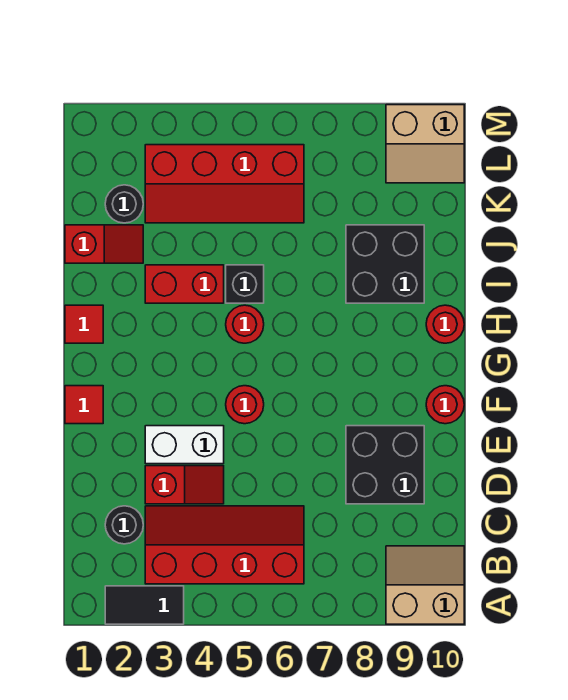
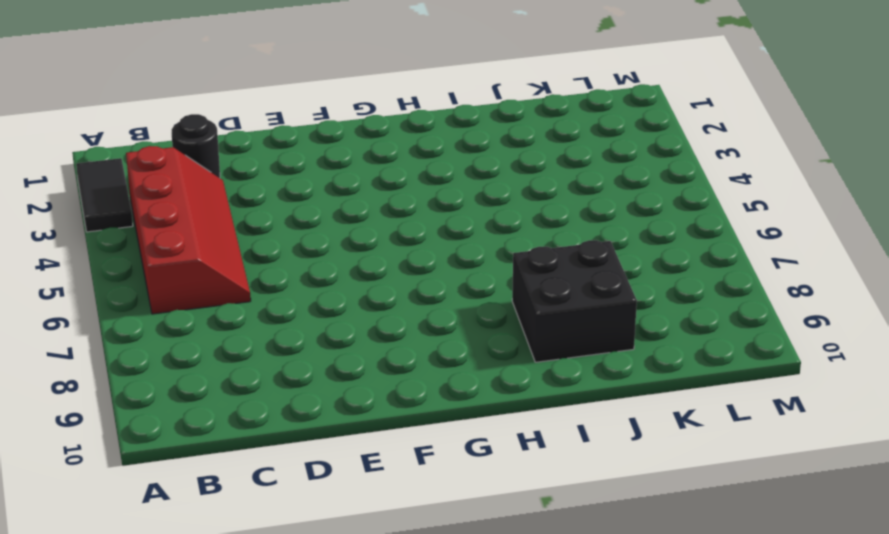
none -> tan slope A9:B10 level 1 top A
none -> red slope D3:D4 level 1 top 3
none -> black brick D8:E9 level 1

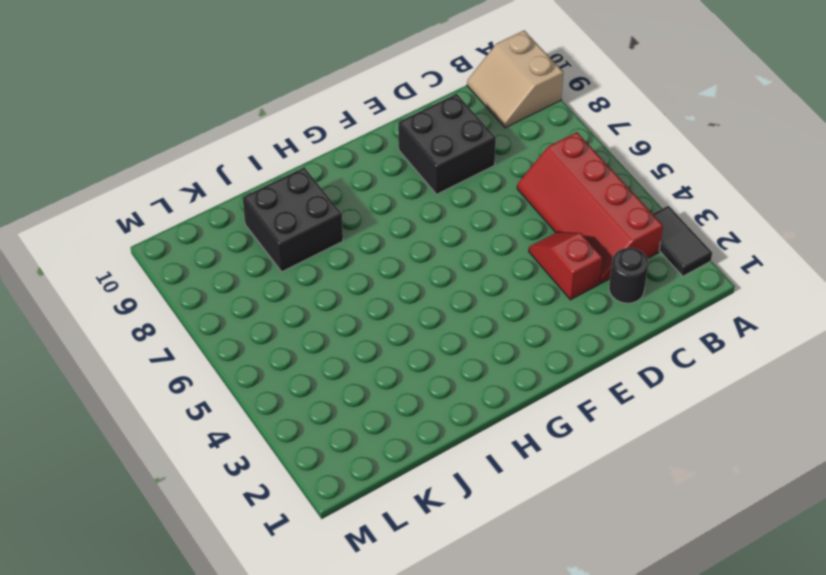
none -> white brick E3:E4 level 1
none -> red tile F1 level 1
none -> red round brick F5 level 1

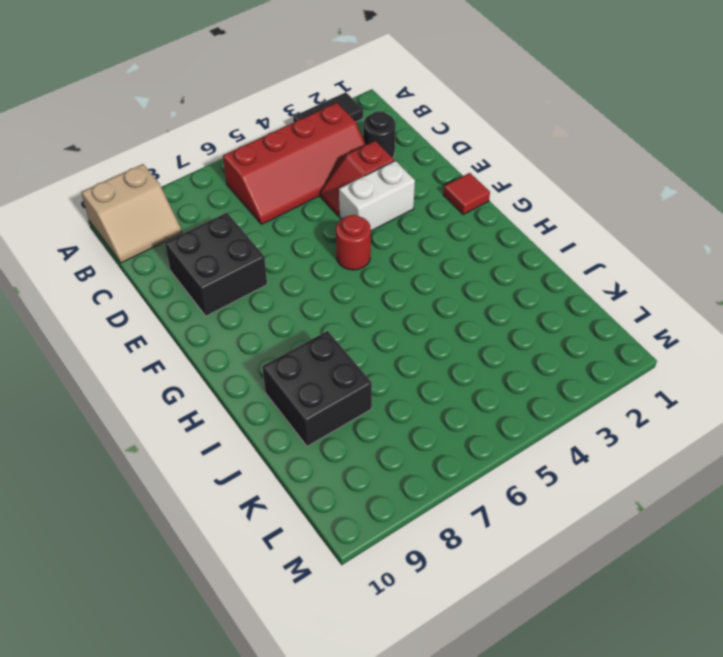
none -> red round brick F10 level 1
none -> red tile H1 level 1
none -> red round brick H5 level 1

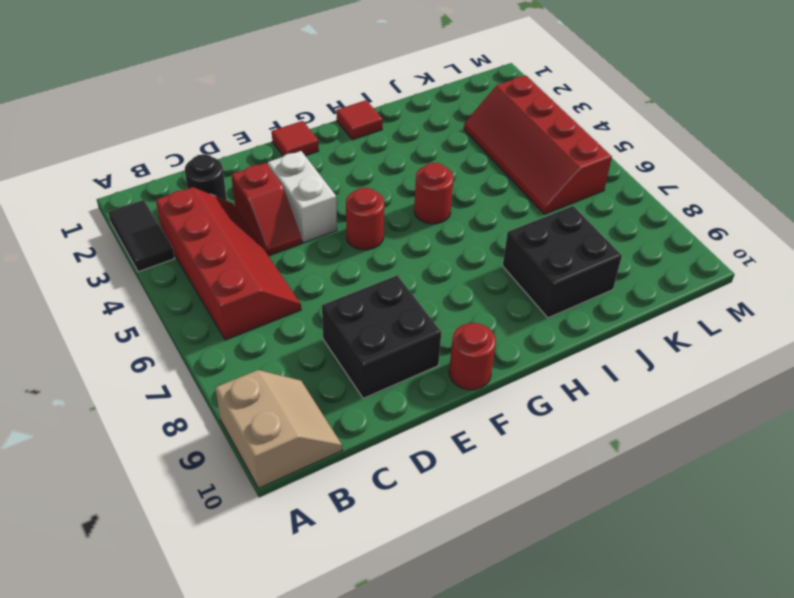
none -> red round brick H10 level 1
none -> red brick I3:I4 level 1
none -> black brick I5 level 1

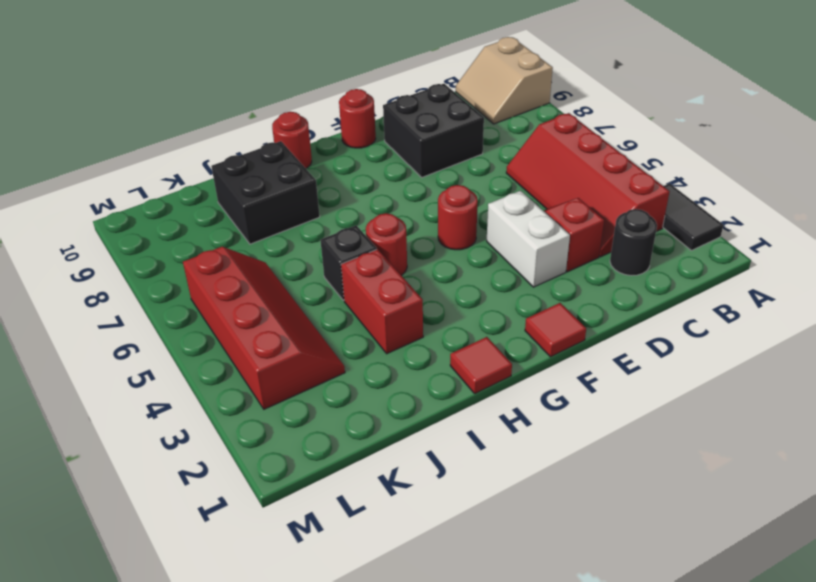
none -> red slope J1:J2 level 1 top 1
none -> black round brick K2 level 1
none -> tan slope L9:M10 level 1 top M

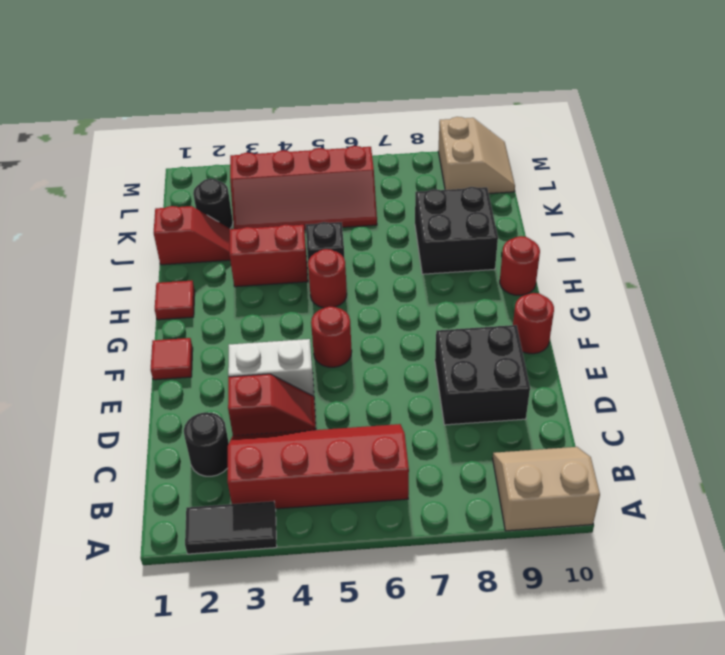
tan slope L9:M10 level 1 top 9 -> tan slope L9:M10 level 1 top M

